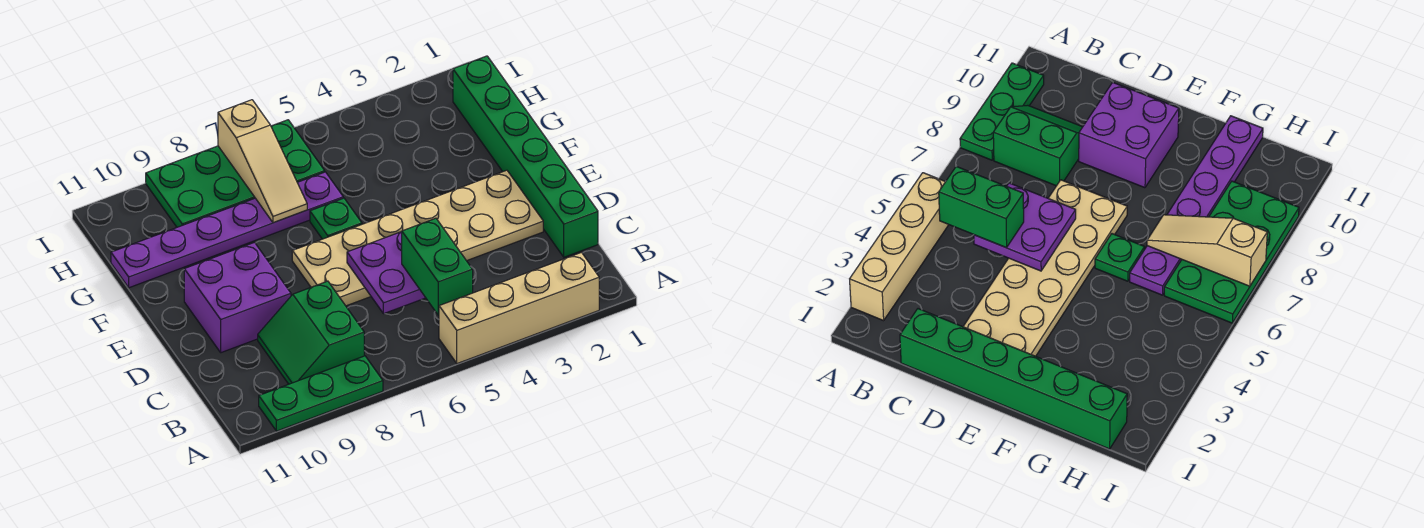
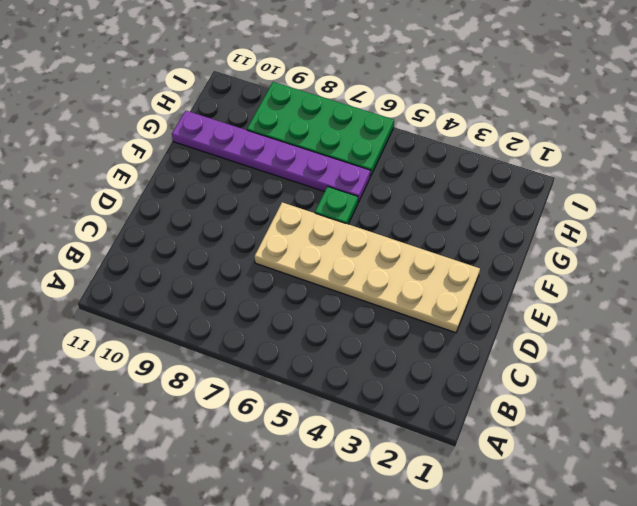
none -> tan brick A2:A5 level 1
none -> green plate A8:A10 level 1
none -> green slope B8:C9 level 1 top 8

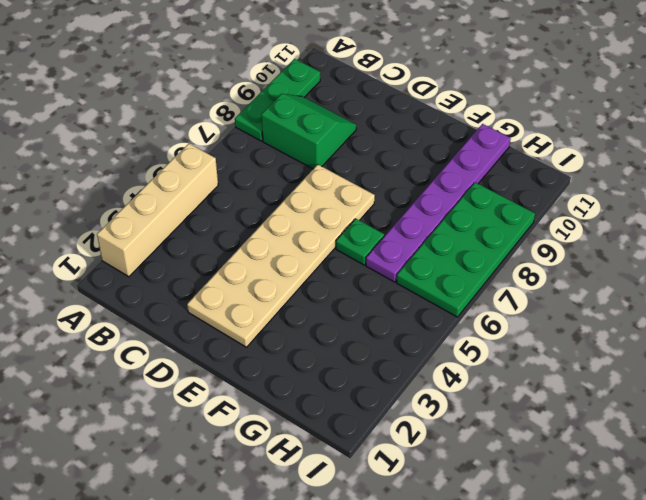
none -> green brick C1:H1 level 1
none -> purple brick D9:E10 level 1
none -> purple plate C5:D6 level 2

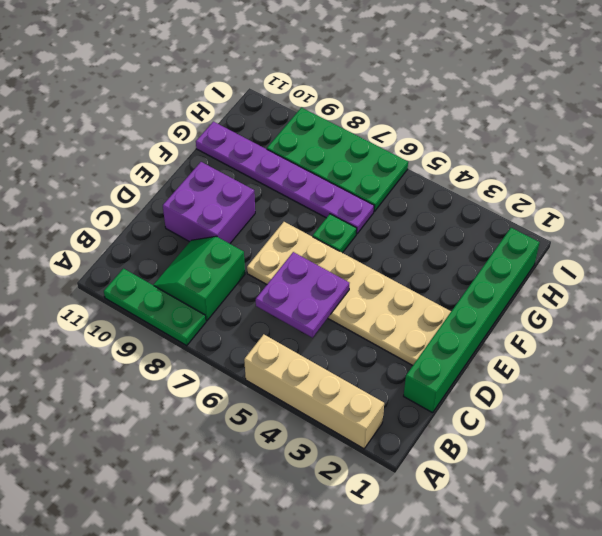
none -> tan slope G7:I7 level 2 top I
none -> green brick B5:C5 level 3

